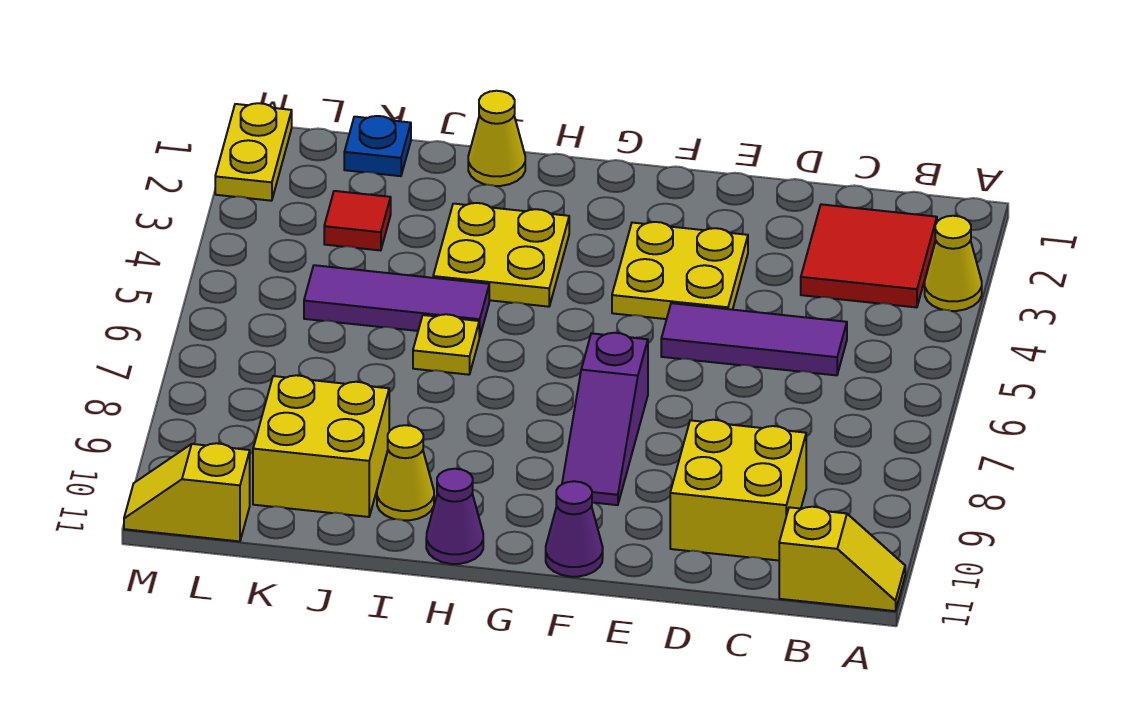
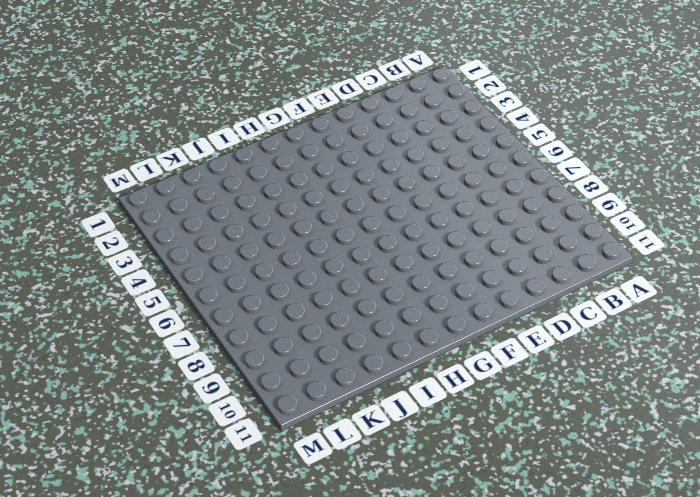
none -> yellow cone A3 level 1
none -> yellow slope A11:B11 level 1 top B
none -> red tile B2:C3 level 1

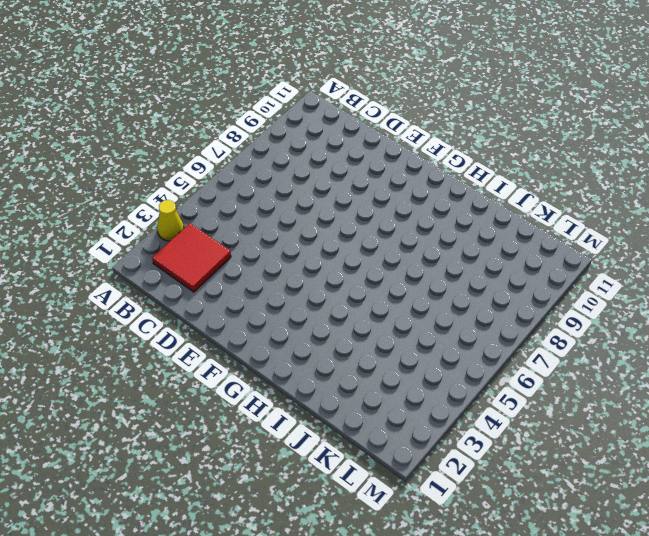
none -> yellow slope A11:B11 level 1 top B
none -> purple tile C5:E5 level 1
none -> yellow brick C9:D10 level 1

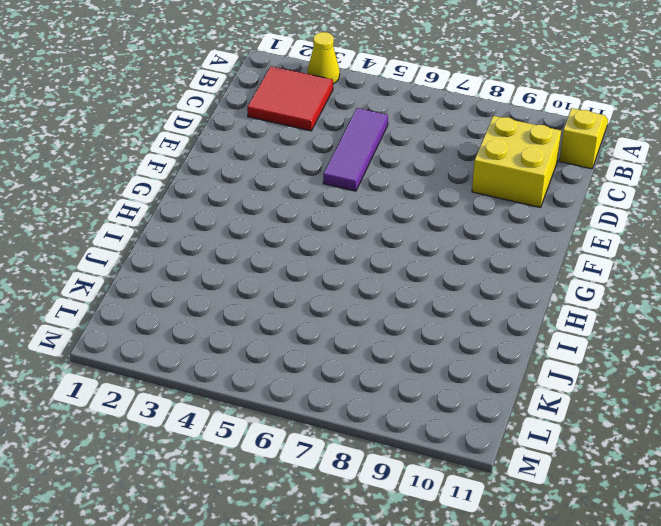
none -> yellow plate E3:F4 level 1
none -> purple slope F7:F9 level 1 top 7
none -> purple cone F11 level 1

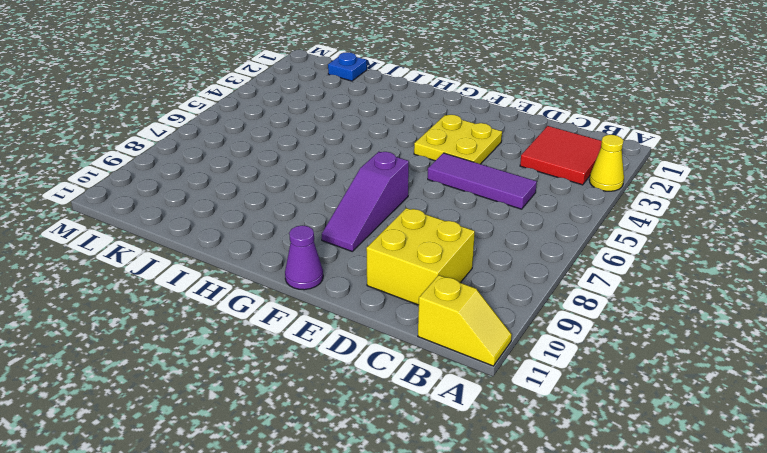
none -> yellow plate H3:I4 level 1
none -> purple cone H11 level 1
none -> yellow cone I1 level 1

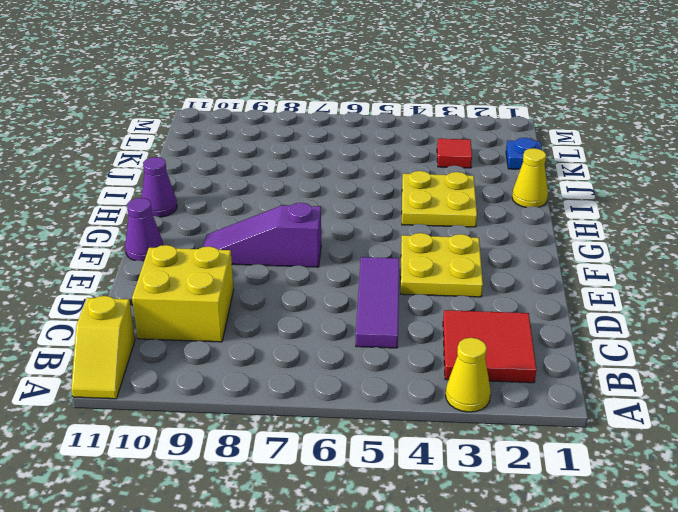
none -> purple tile I5:K5 level 1
none -> yellow plate I6 level 1
none -> yellow cone I10 level 1

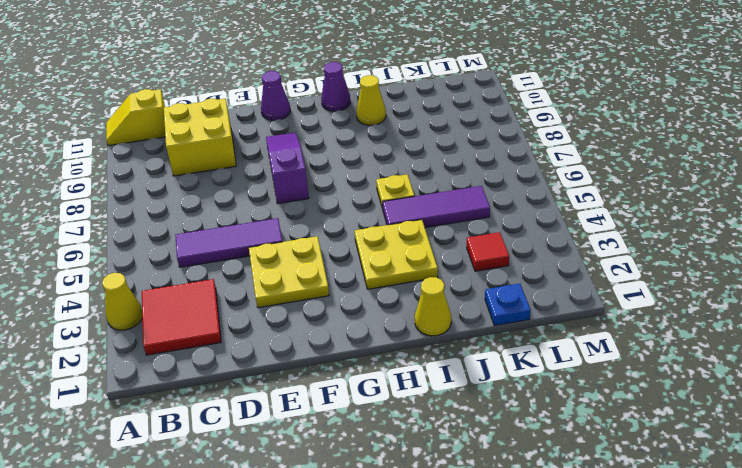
none -> yellow brick J9:K10 level 1
none -> yellow slope L11:M11 level 1 top L
none -> yellow plate M1:M2 level 1

